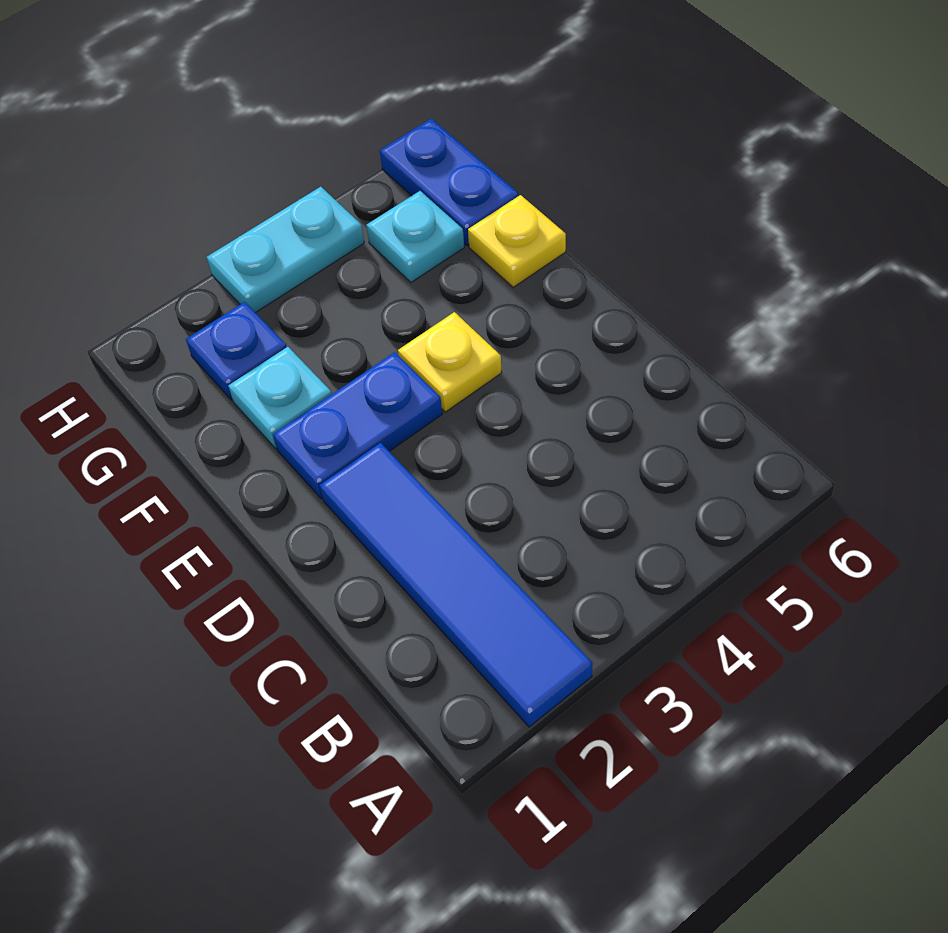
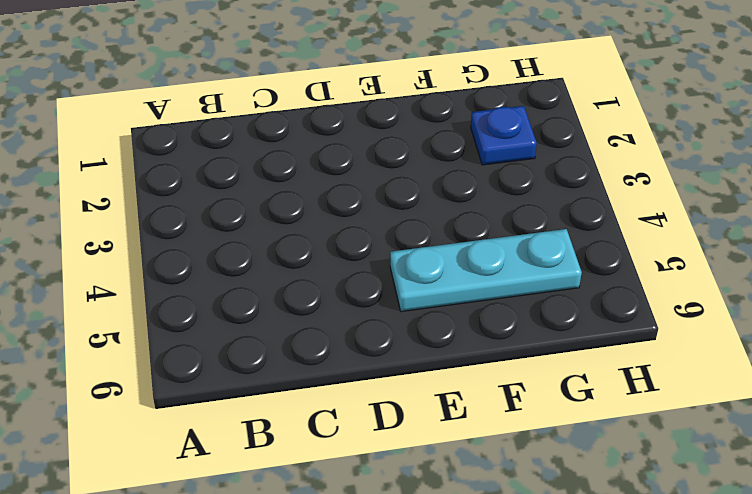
cyan plate E5:G5 level 1 -> cyan plate G5 level 1
none -> blue tile A2:D2 level 1
none -> blue plate E2:E3 level 1

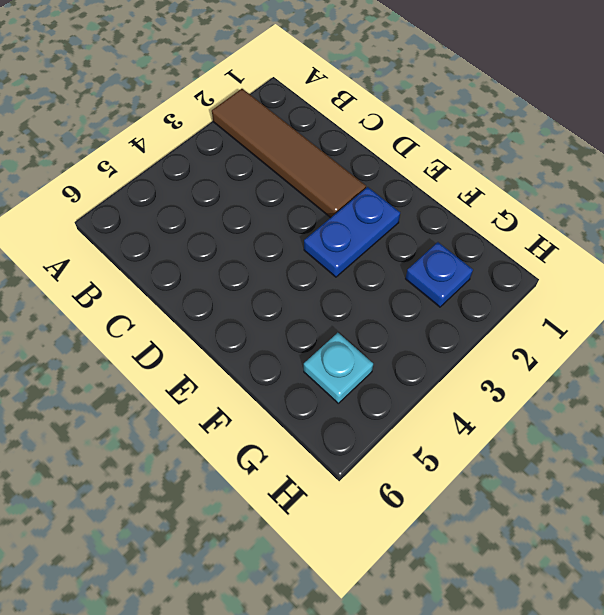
brown tile A2:D2 level 1 -> blue tile A2:D2 level 1
none -> yellow plate E4 level 1
none -> cyan plate F2 level 1

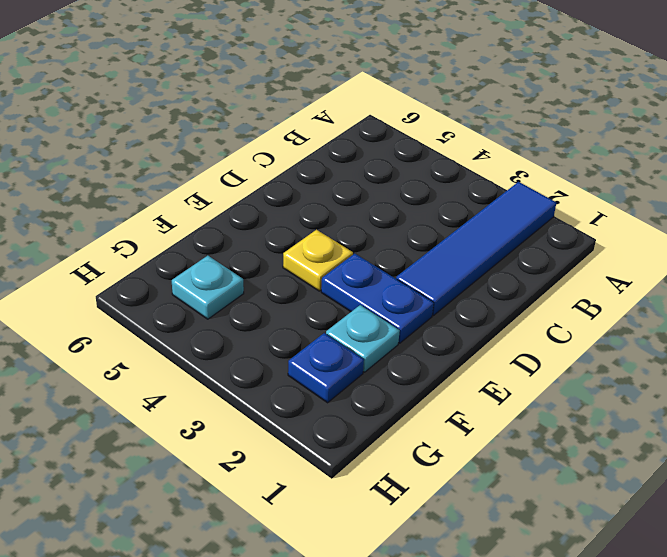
none -> yellow plate F6 level 1
none -> blue plate G6:H6 level 1

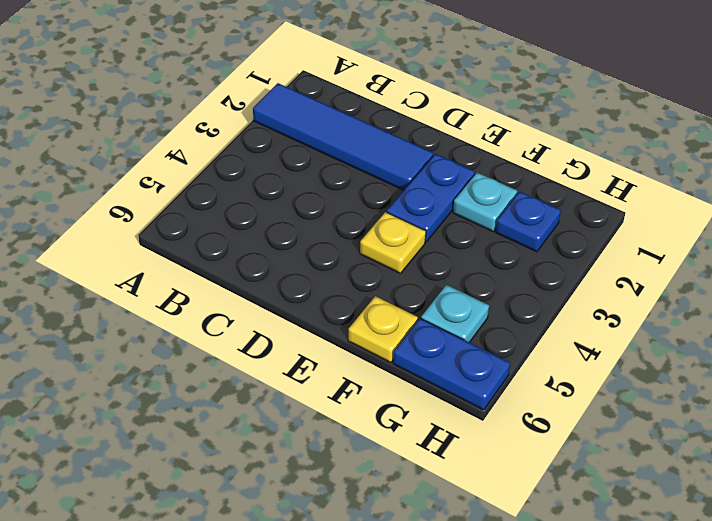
none -> cyan plate H3:H4 level 1

